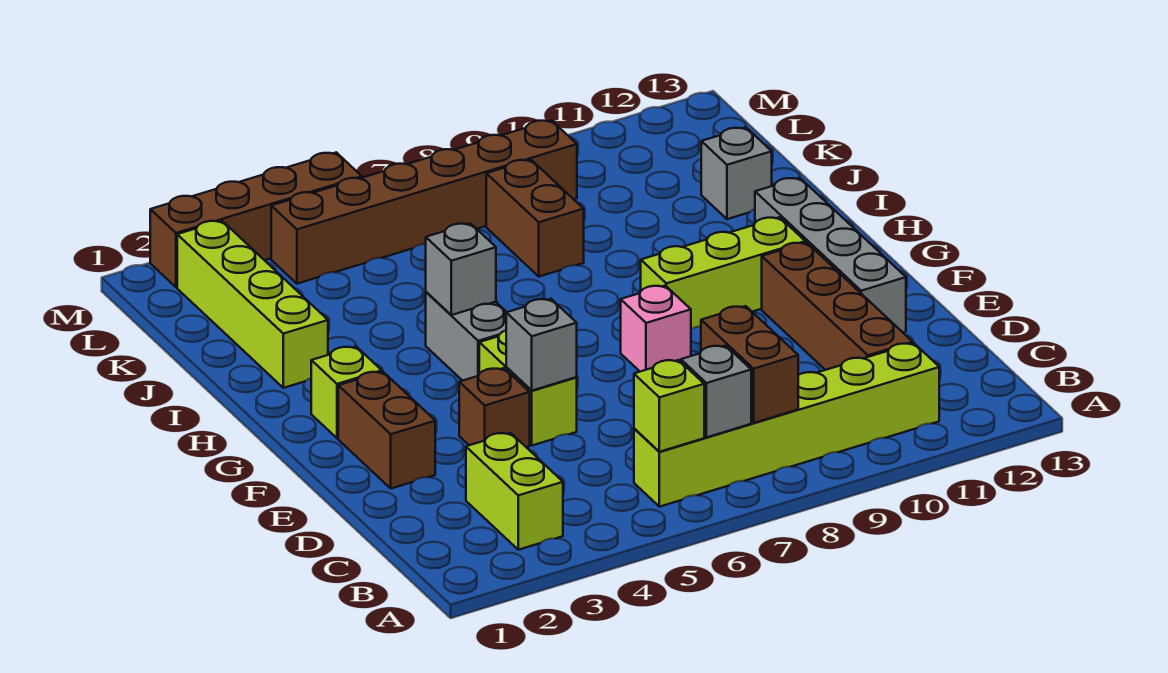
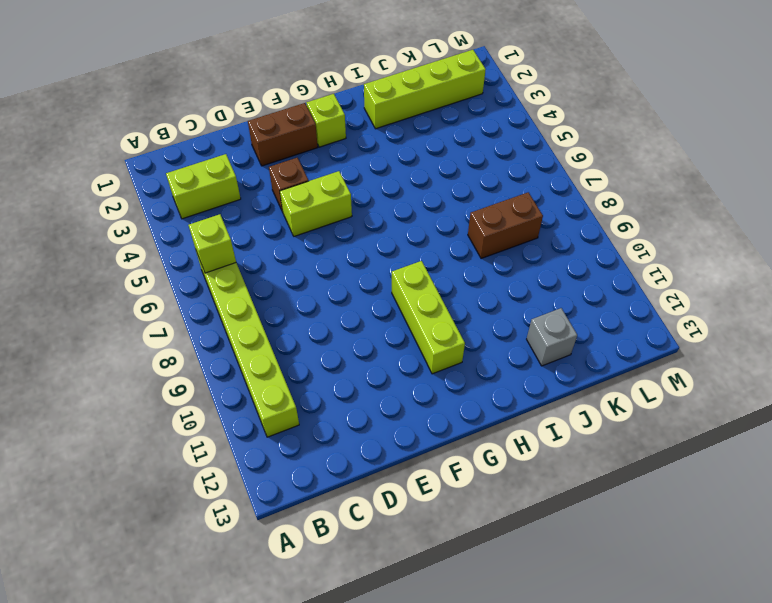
none -> brown brick C11:F11 level 1
none -> grey brick E12:H12 level 1
none -> pink brick F8 level 1

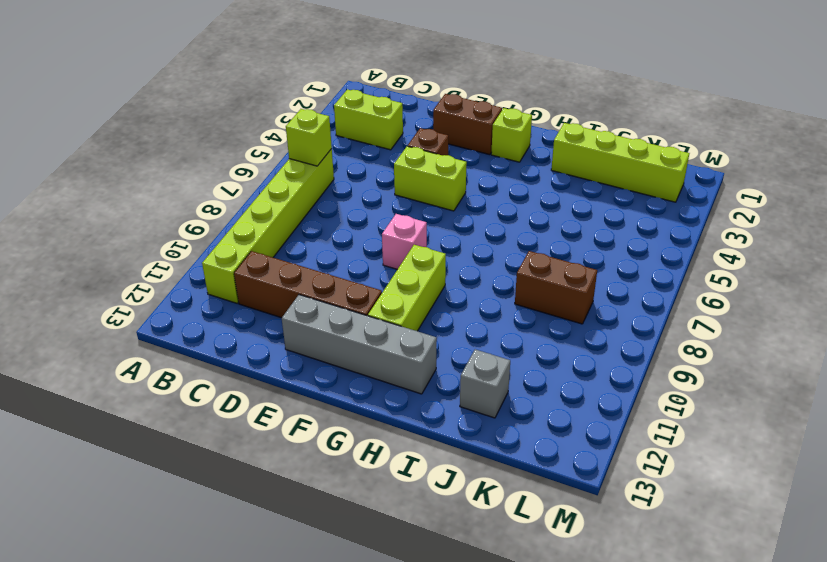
none -> grey brick G5:H5 level 1
none -> brown brick L4:L9 level 1
none -> brown brick M2:M5 level 1

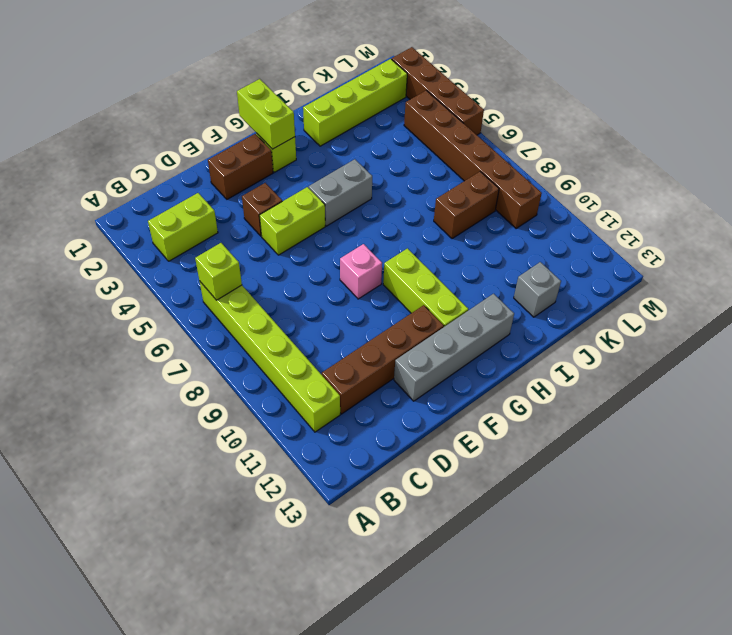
lime brick G1:G2 level 2 -> none
none -> grey brick B7 level 2
none -> brown brick B8:C8 level 2
none -> grey brick E5 level 2

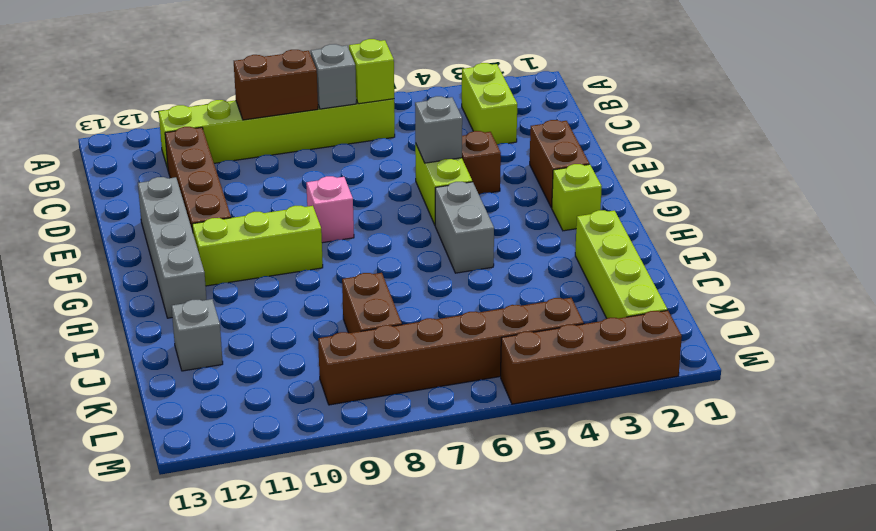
brown brick B8:B9 level 2 -> brown brick B8:C8 level 2
none -> grey brick H5 level 2

